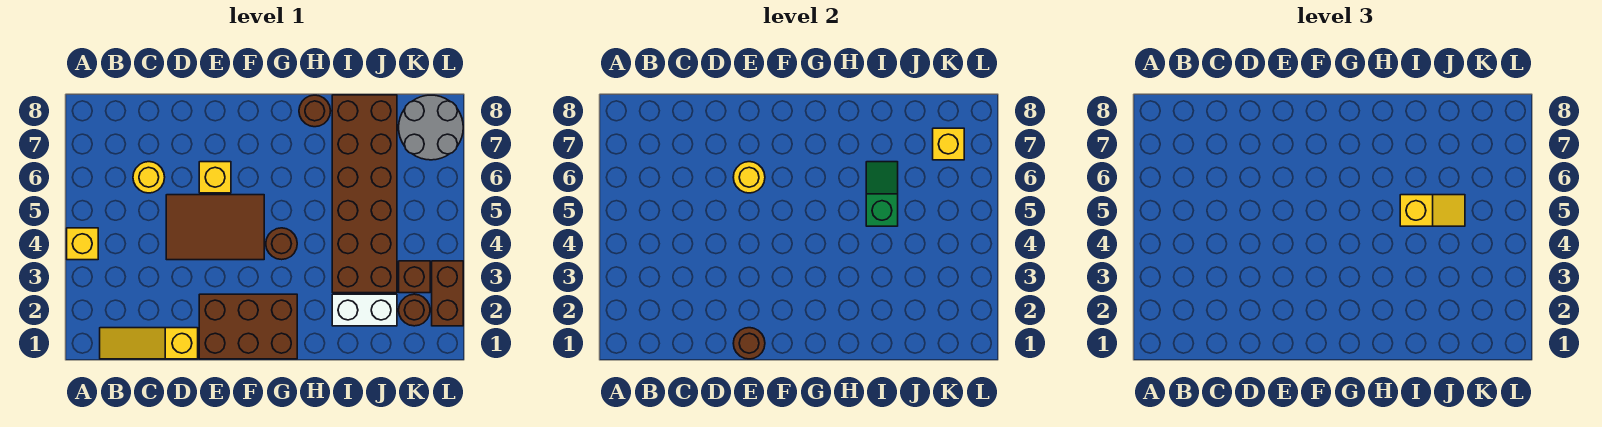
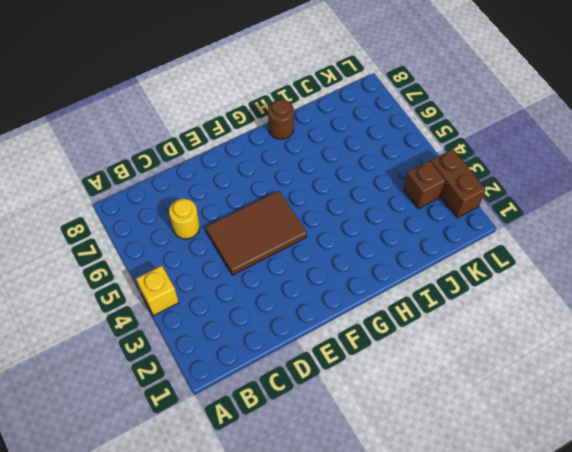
none -> yellow slope B1:D1 level 1 top D
none -> brown brick E1:G2 level 1
none -> yellow brick E6 level 1

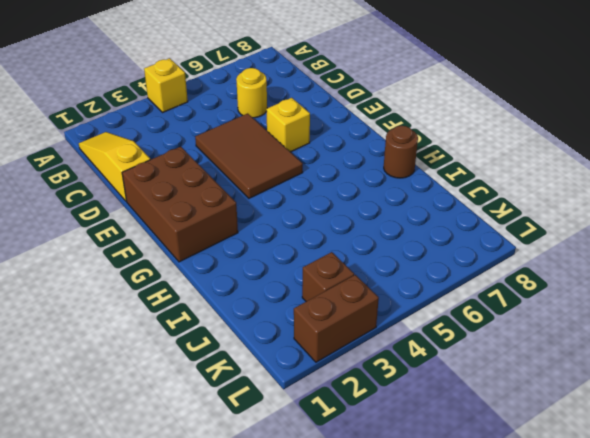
none -> brown round brick G4 level 1
none -> white brick I2:J2 level 1
none -> brown brick I3:J8 level 1

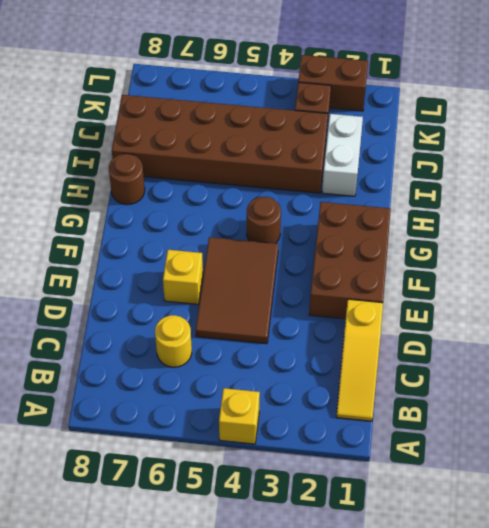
none -> brown round brick K2 level 1
none -> grey round brick K7:L8 level 1
none -> brown round brick E1 level 2

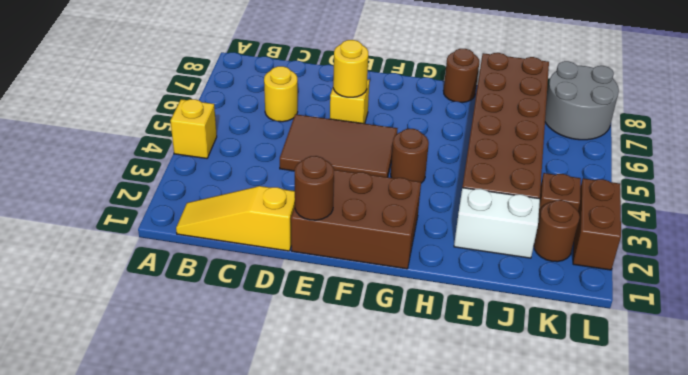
none -> green slope I5:I6 level 2 top 5
none -> yellow brick K7 level 2
none -> yellow slope I5:J5 level 3 top I

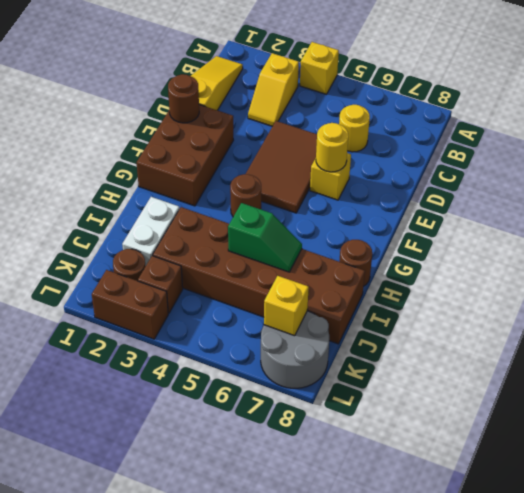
yellow slope B3:C3 level 1 top B -> yellow slope I5:J5 level 3 top I

